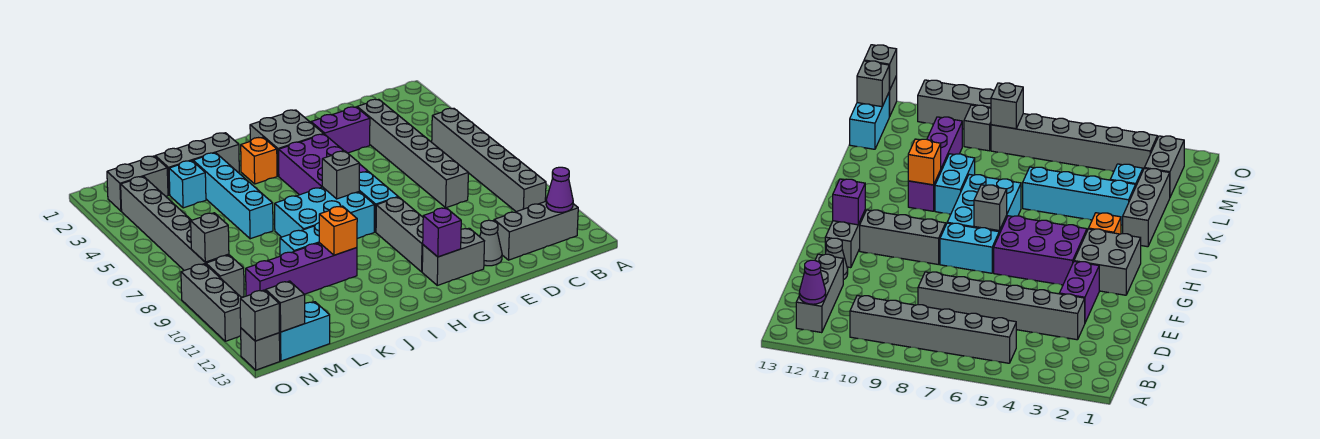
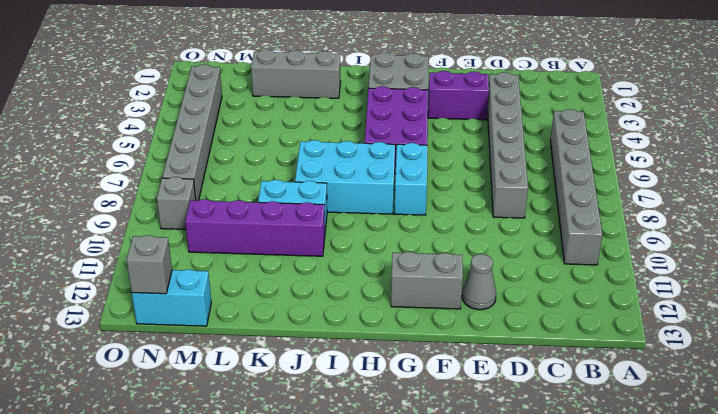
none -> grey brick B12:D12 level 1
none -> grey brick G9:G11 level 1
none -> orange brick I3 level 1
none -> cyan brick K3:K6 level 1

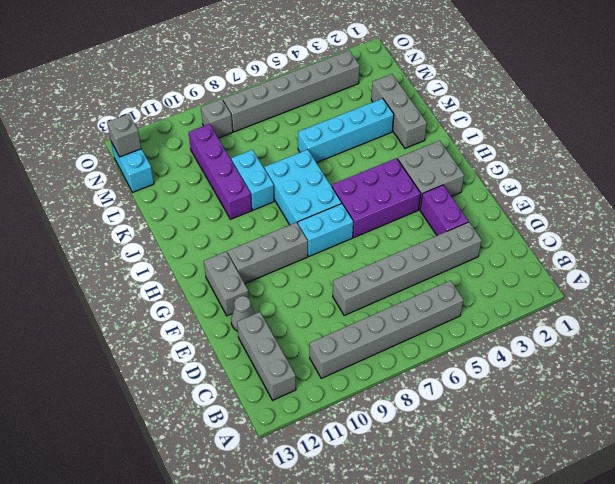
none -> orange brick I3 level 1
none -> cyan brick L3 level 1
none -> grey brick M2:N2 level 1
none -> grey brick O9:O11 level 1

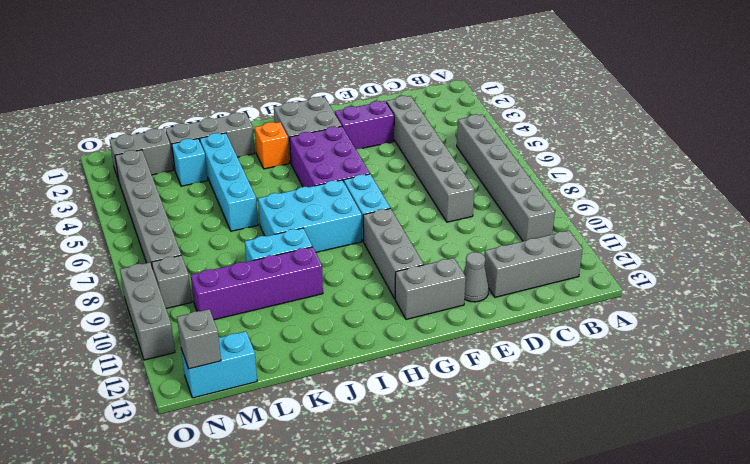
none -> grey brick O13 level 1
none -> purple cone B12 level 2
none -> purple brick G12 level 2
none -> grey brick H7 level 2

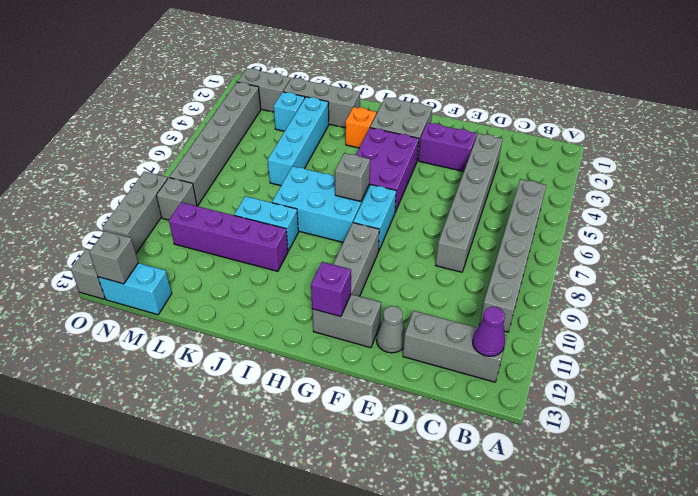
none -> orange brick J10 level 2
none -> grey brick N8 level 2
none -> grey brick O13 level 2

